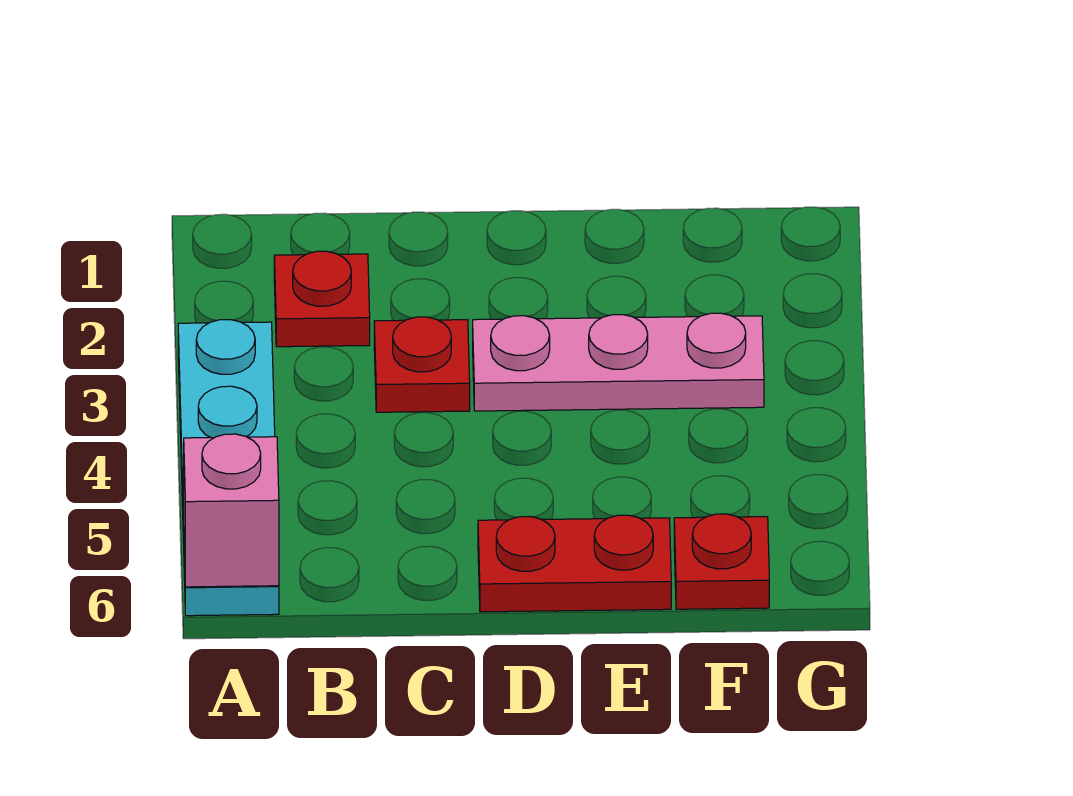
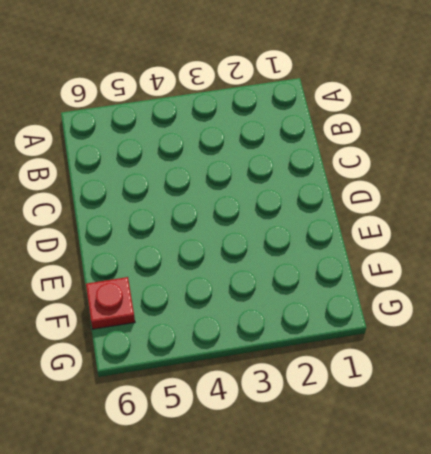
none -> cyan plate A3:A6 level 1
none -> red plate B2 level 1

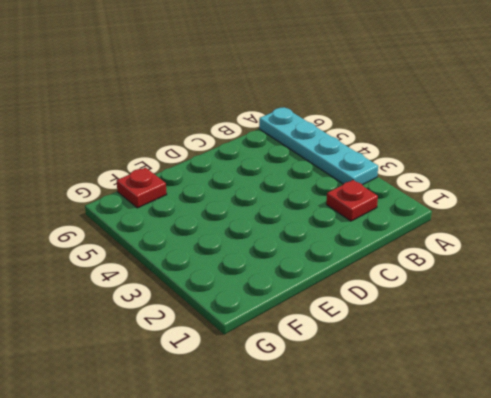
none -> red plate C3 level 1
none -> pink plate D3:F3 level 1

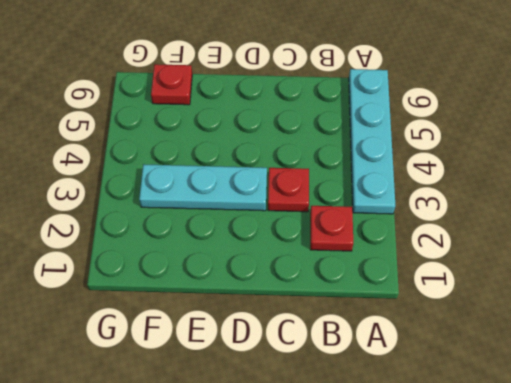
cyan plate D3:F3 level 1 -> pink plate D3:F3 level 1
none -> red plate D6:E6 level 1
none -> pink brick A6 level 2

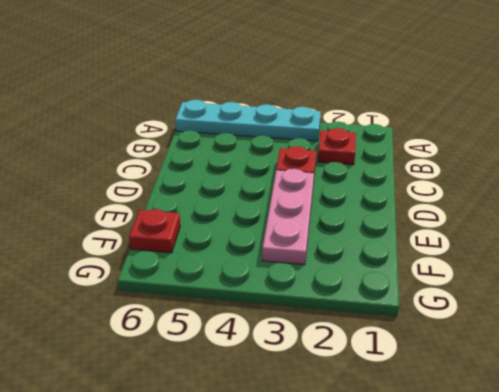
none -> red plate D6:E6 level 1
none -> pink brick A6 level 2

